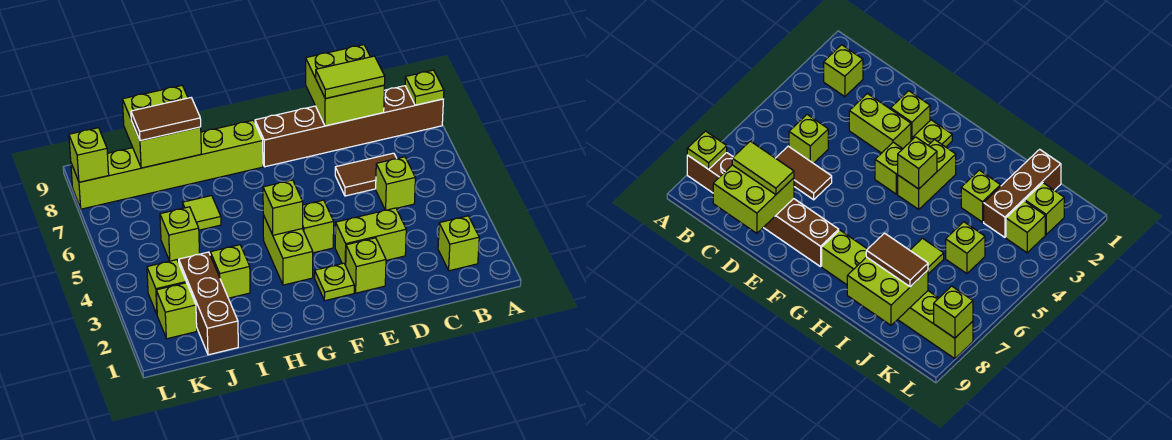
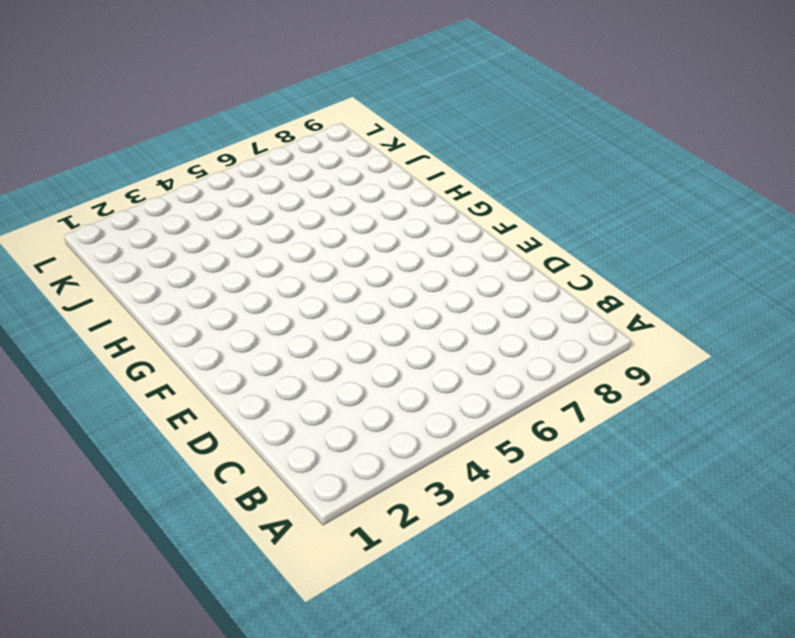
none -> brown brick A8:F8 level 1
none -> lime brick B2 level 1
none -> lime brick C5 level 1

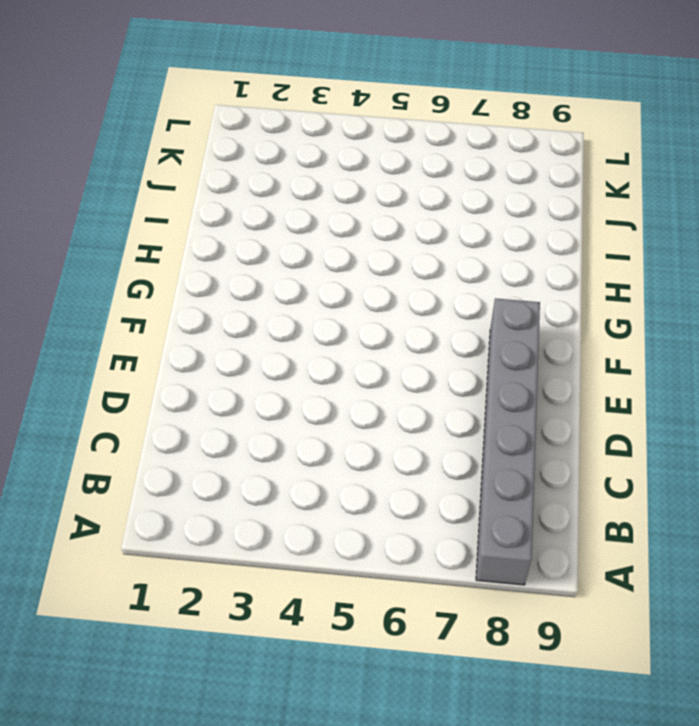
grey brick A8:F8 level 1 -> brown brick A8:F8 level 1
none -> lime brick B2 level 1
none -> lime brick C5 level 1
none -> brown tile C6:D6 level 1

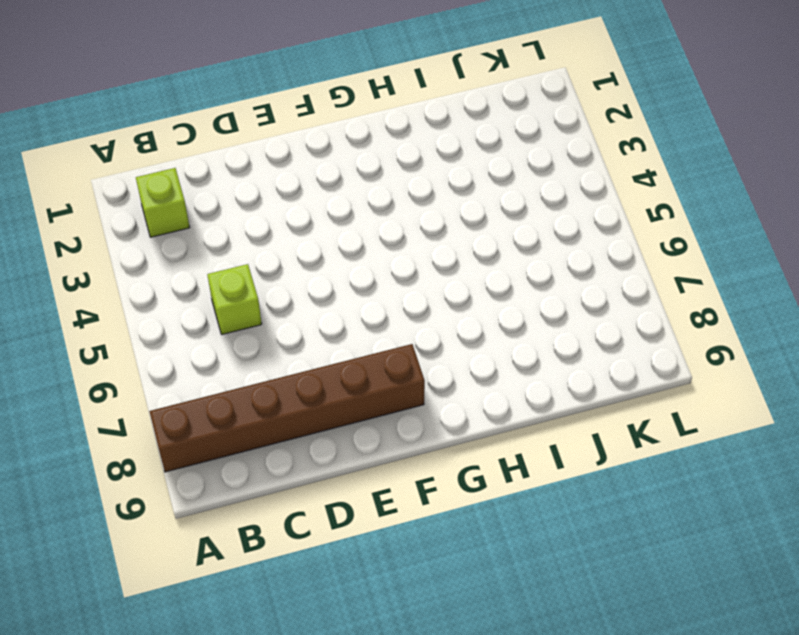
none -> brown tile C6:D6 level 1
none -> lime brick D3:E3 level 1
none -> lime brick E2 level 1

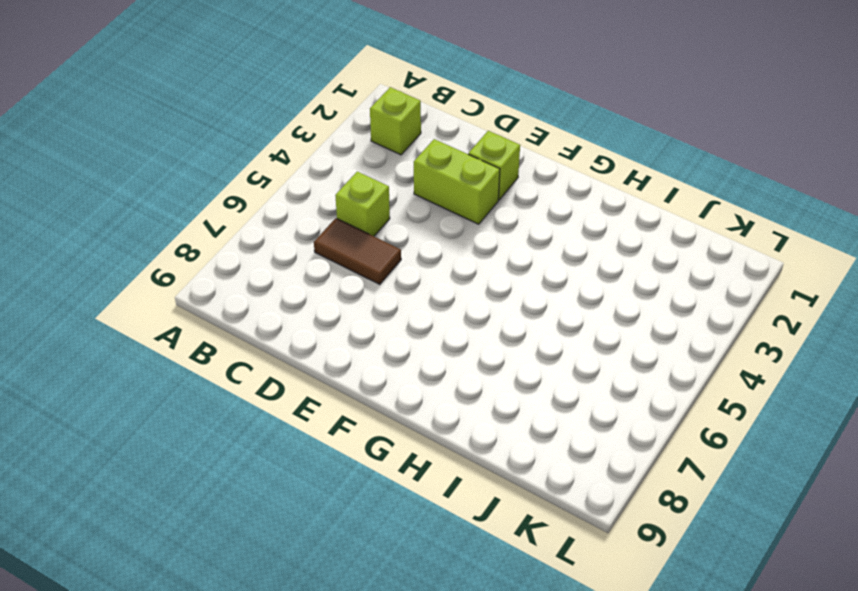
none -> brown brick A8:F8 level 1
none -> lime plate F2 level 1
none -> lime brick F4 level 1

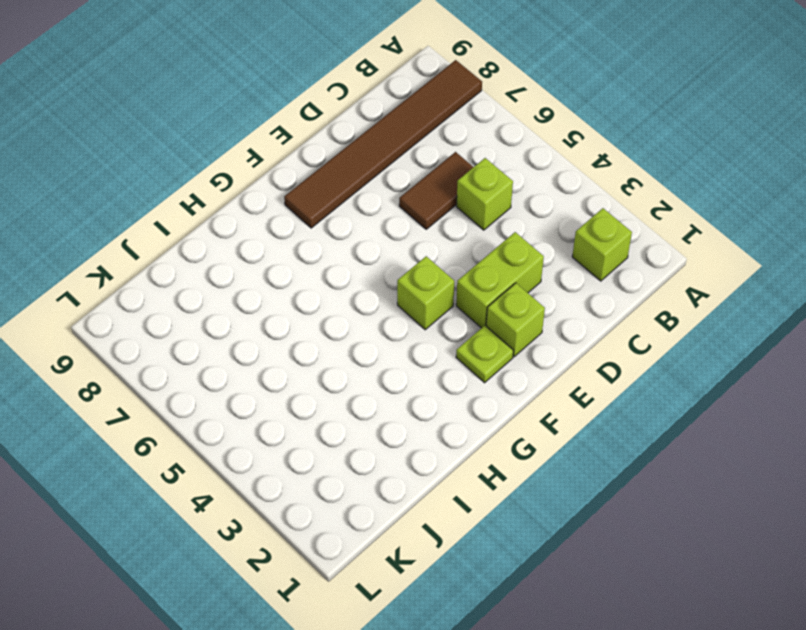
brown tile A8:F8 level 1 -> brown brick A8:F8 level 1
none -> lime brick G3:G4 level 1
none -> lime brick G8:L8 level 1
none -> lime brick I3 level 1

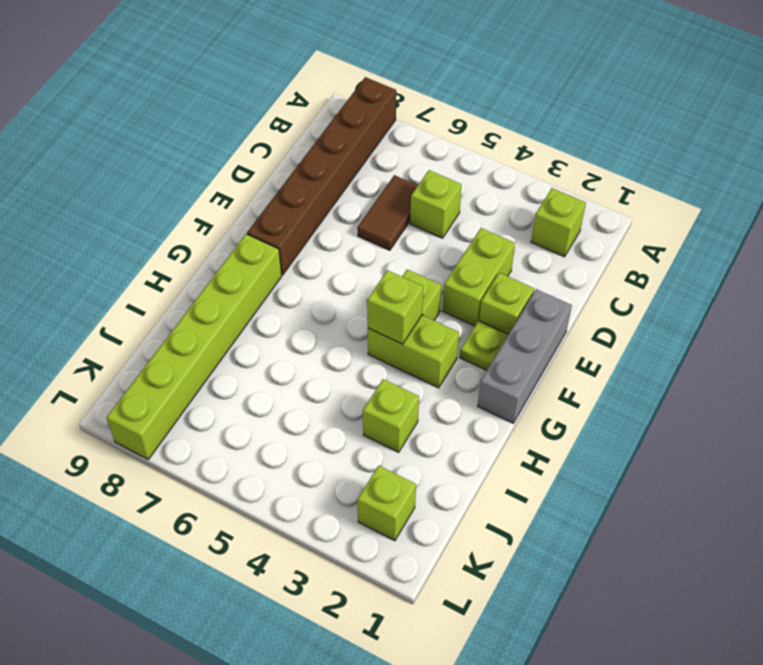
grey brick E1:G1 level 1 -> none
none -> lime tile I6 level 1
none -> brown brick J1:J3 level 1
none -> lime brick J5 level 1

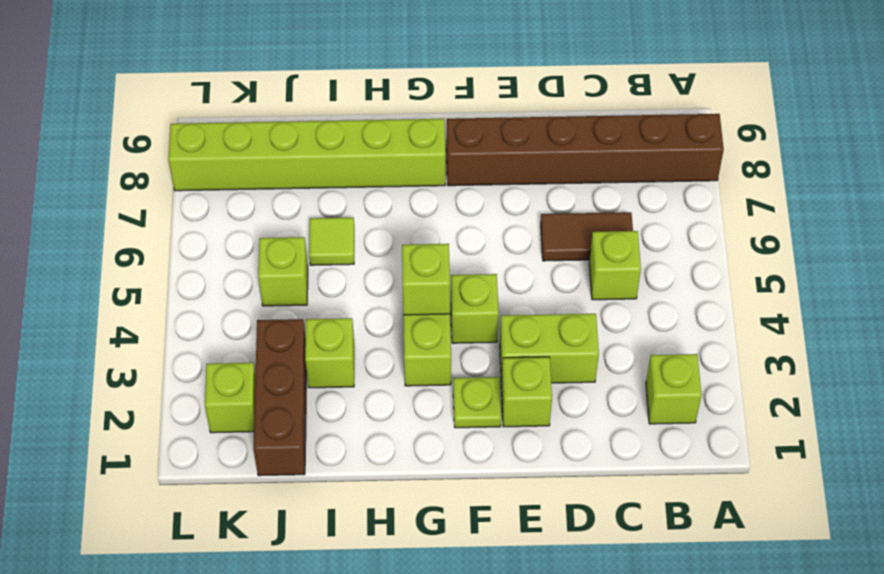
none -> lime brick K3 level 1
none -> lime plate A8 level 2
none -> lime brick C8:D9 level 2

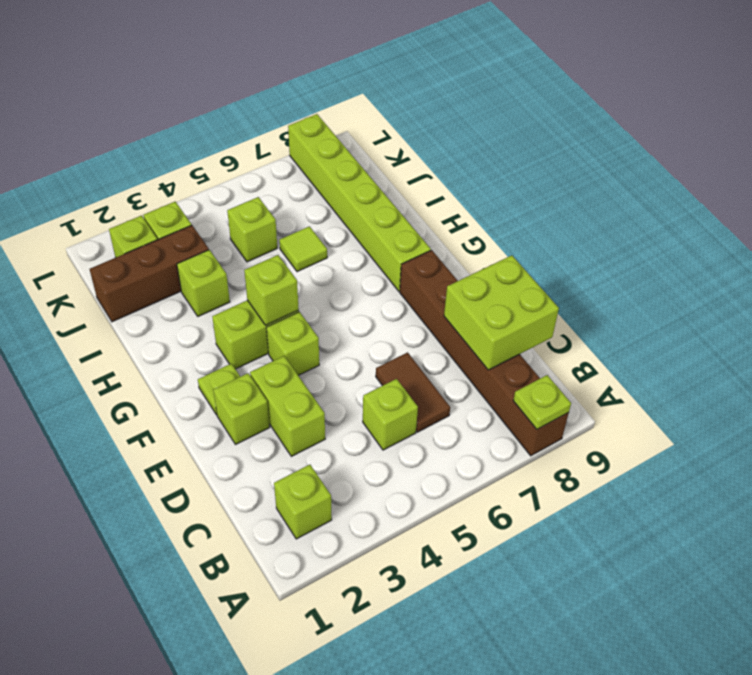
none -> lime brick I8:J9 level 2
none -> lime brick L8 level 2
none -> lime tile C8:D8 level 3

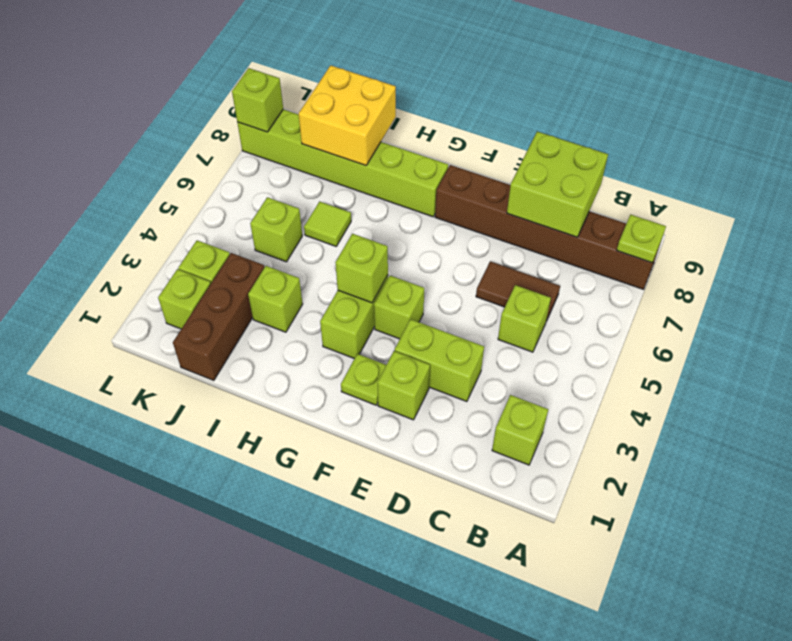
yellow brick I8:J9 level 2 -> lime brick I8:J9 level 2
none -> lime tile C8:D8 level 3
none -> brown tile I8:J8 level 3

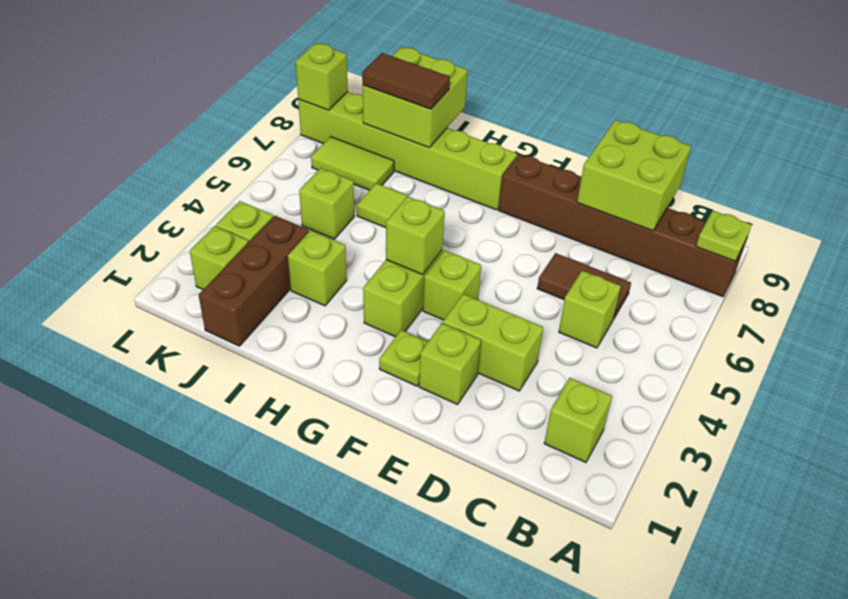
lime tile J7:K7 level 1 -> lime tile C8:D8 level 3

